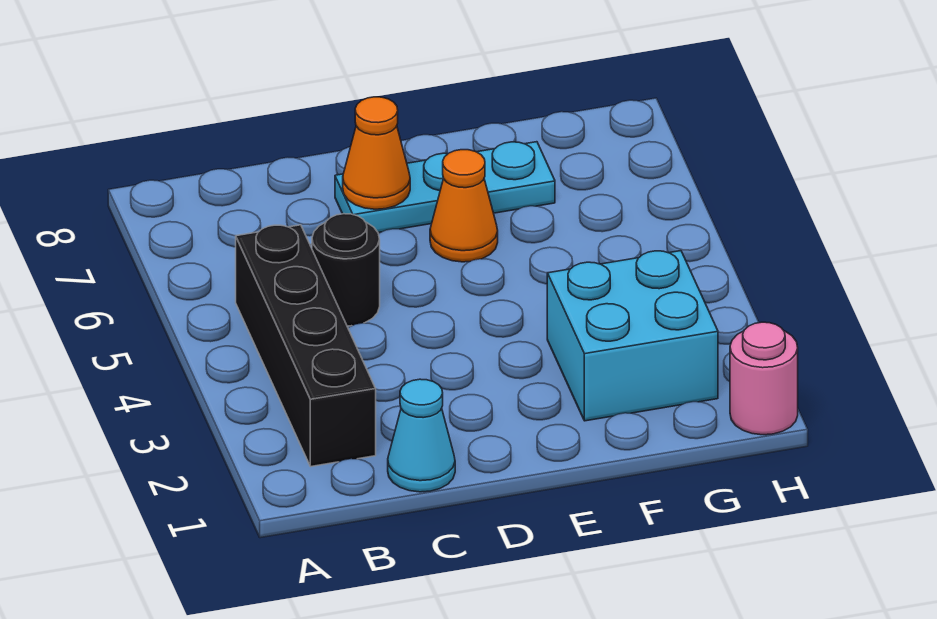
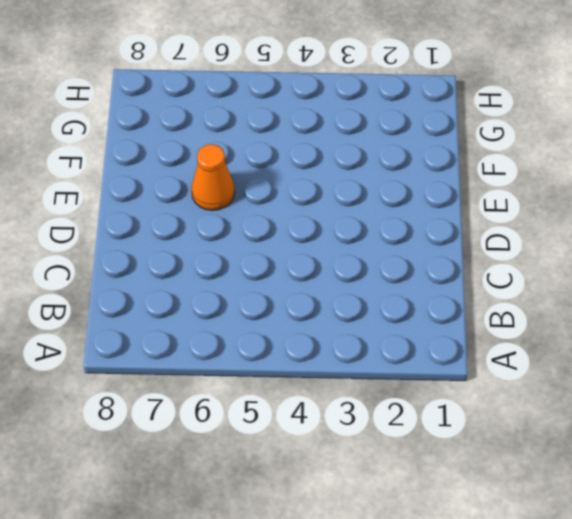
none -> black brick B2:B5 level 1
none -> cyan cone C1 level 1

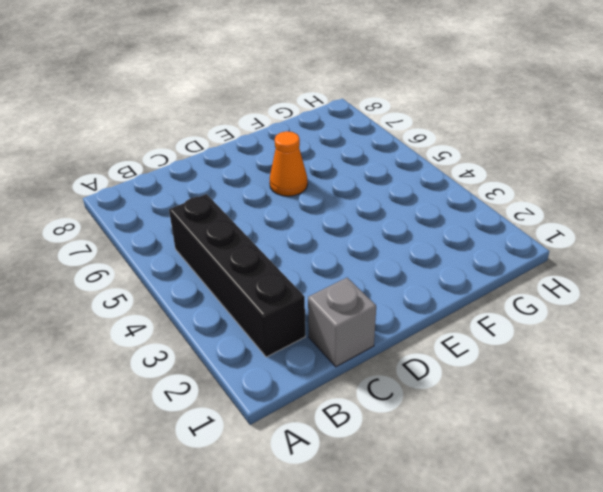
grey brick C1 level 1 -> cyan cone C1 level 1
none -> black round brick C5 level 1
none -> cyan plate D7:F7 level 1

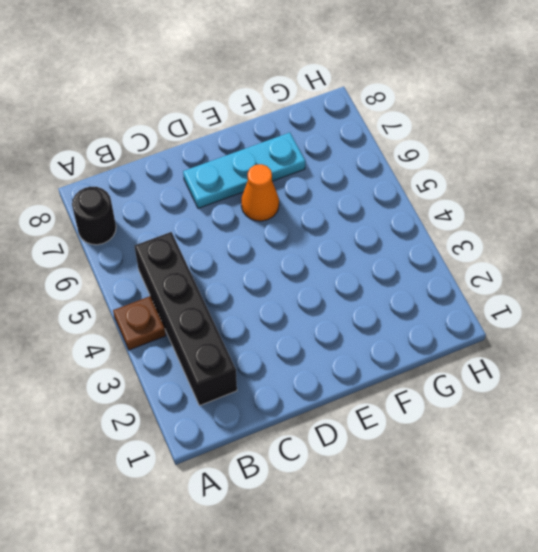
brown plate A4 level 1 -> none
black round brick A7 level 1 -> black round brick C5 level 1
none -> cyan cone C1 level 1
none -> cyan brick F2:G3 level 1

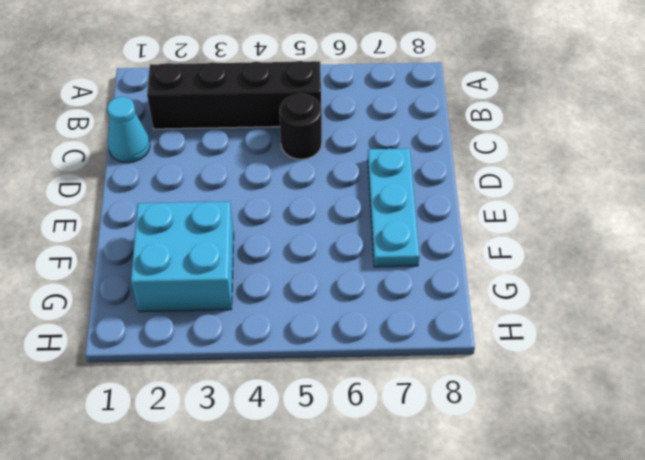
none -> orange cone E6 level 1
none -> pink round brick H1 level 1

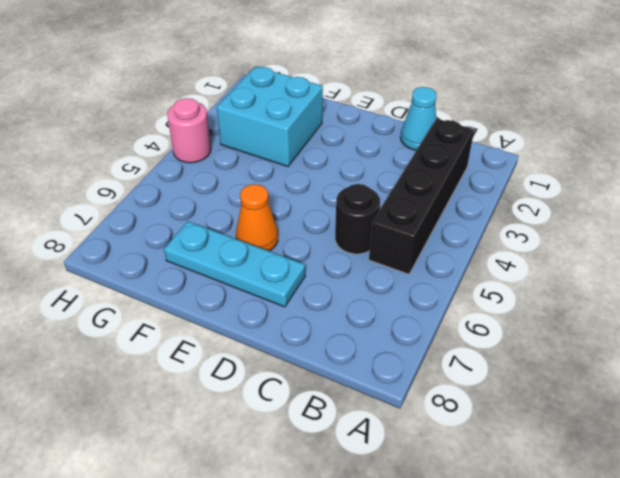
pink round brick H4 level 1 -> pink round brick H1 level 1
none -> orange cone D7 level 2

